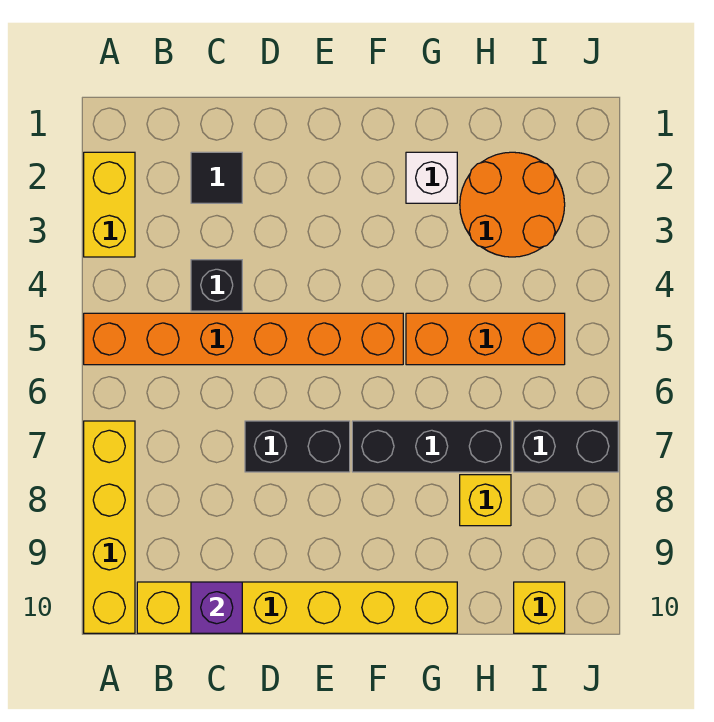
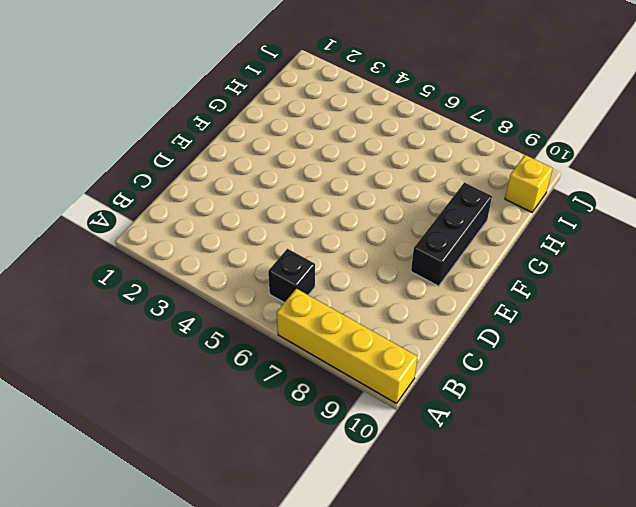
black brick B6 level 1 -> black brick C4 level 1
black brick E9:G9 level 1 -> black brick F7:H7 level 1
none -> yellow brick A2:A3 level 1
none -> orange brick A5:F5 level 1
none -> yellow brick B10:G10 level 1

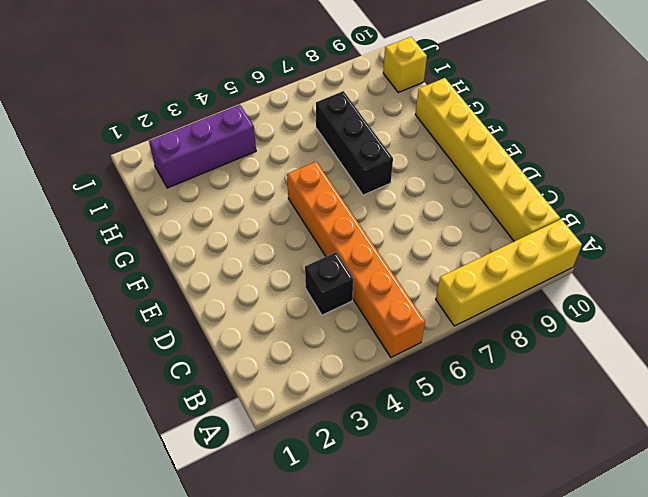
purple brick I2:I4 level 1 -> orange round brick H2:I3 level 1
none -> yellow brick A2:A3 level 1
none -> black tile C2 level 1
none -> black brick D7:E7 level 1

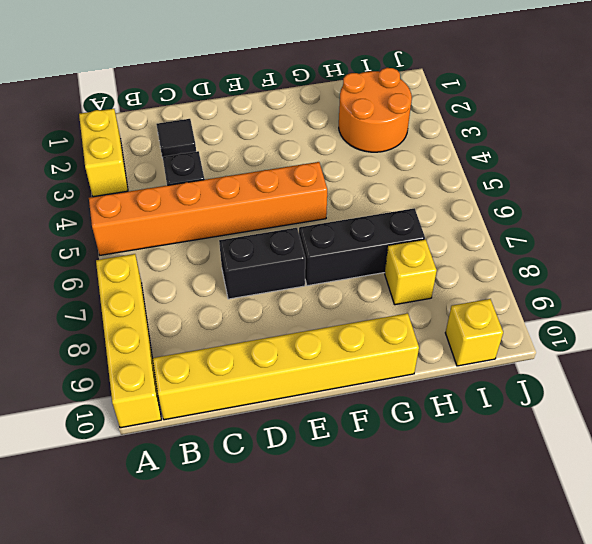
none -> white brick G2 level 1
none -> orange brick G5:I5 level 1
none -> black brick I7:J7 level 1

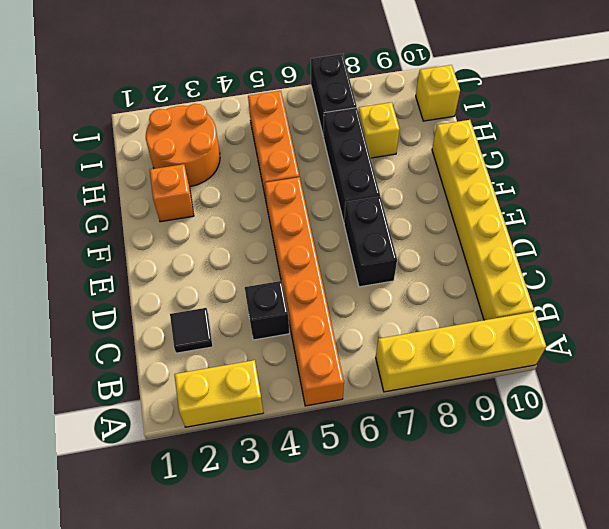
orange brick G2 level 1 -> white brick G2 level 1
none -> purple brick C10 level 2

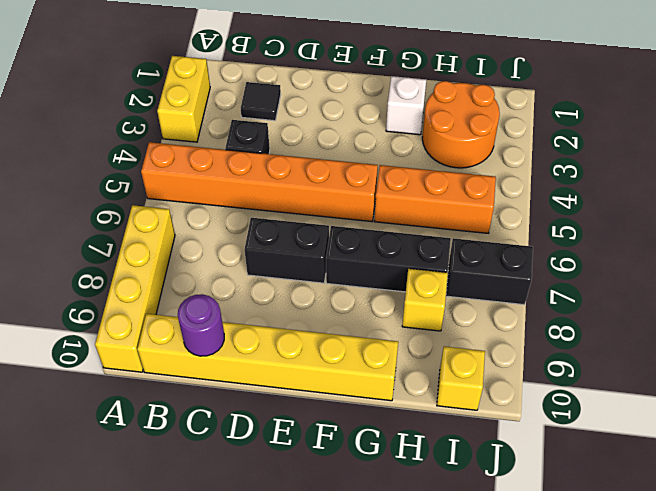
purple round brick C10 level 2 -> purple brick C10 level 2

